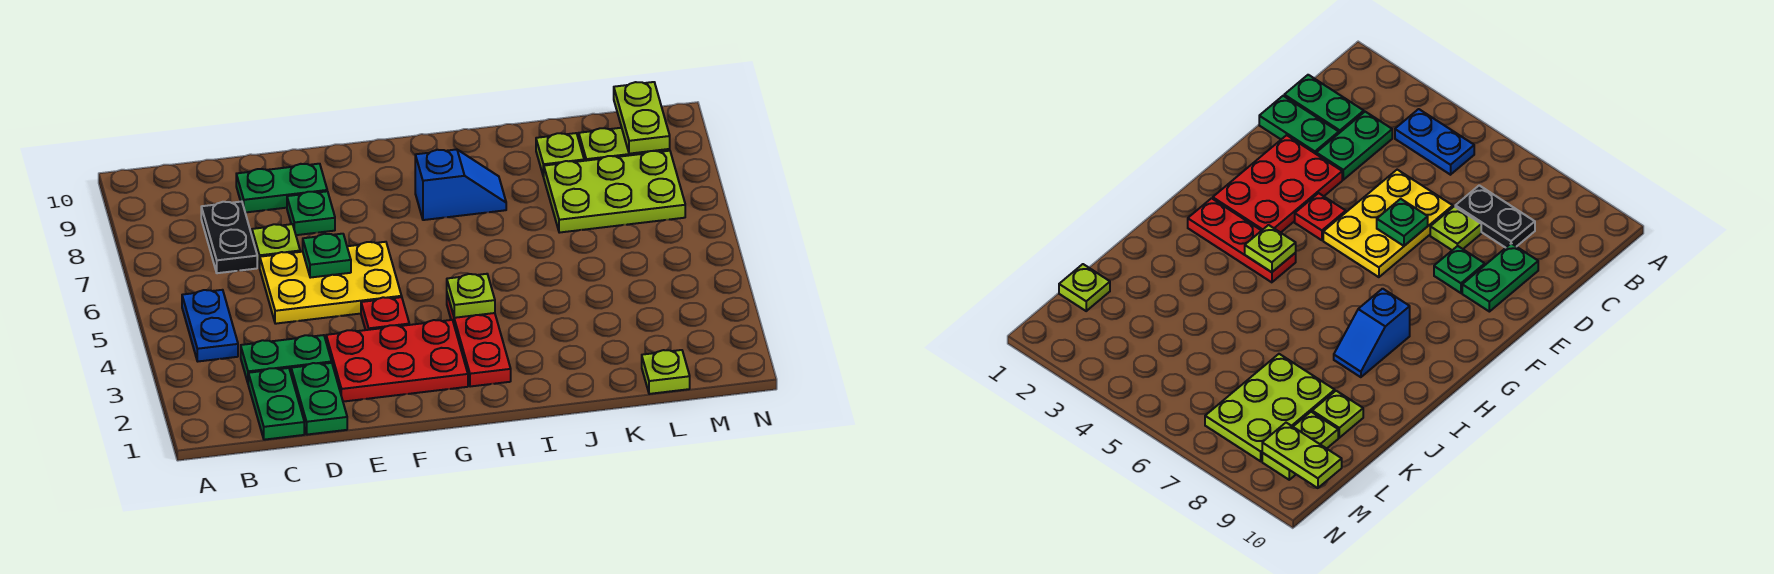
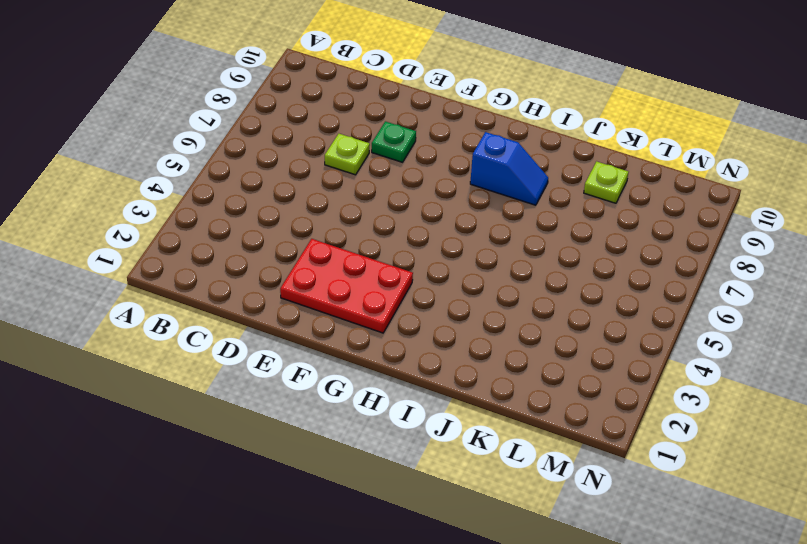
none -> blue plate B4:B5 level 1
none -> green plate C1:C2 level 1
none -> green plate C3:D3 level 1

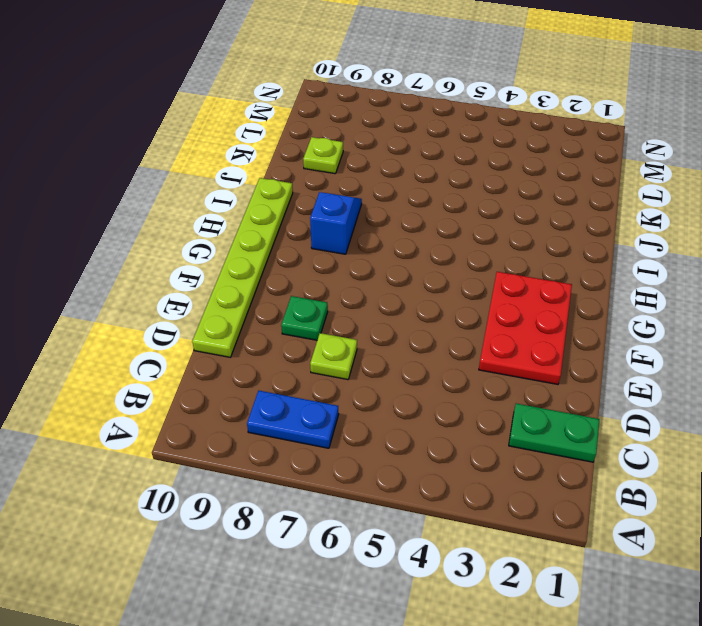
blue plate B7:B8 level 1 -> blue plate B4:B5 level 1
lime plate D10:I10 level 1 -> none
none -> green plate C3:D3 level 1
none -> black plate C7:C8 level 1
none -> green plate D1:D2 level 1

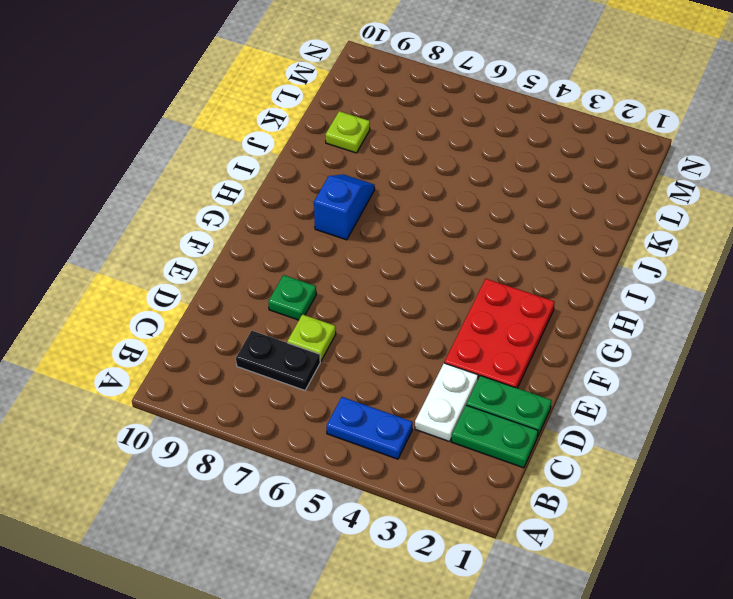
white plate C3:D3 level 1 -> green plate C3:D3 level 1
none -> yellow plate D5:F6 level 1
none -> green plate D9:E9 level 1
none -> red plate F4 level 1

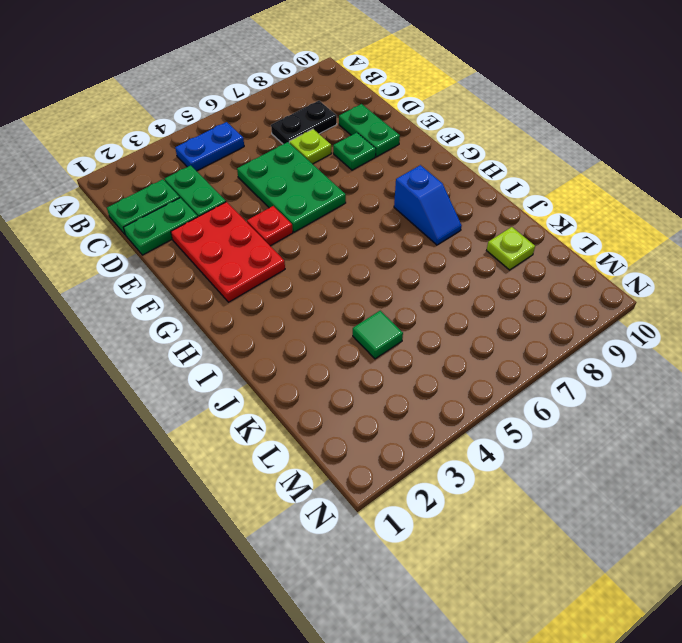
green plate D5:F6 level 1 -> yellow plate D5:F6 level 1
green tile K4 level 1 -> none
none -> red plate H2:H4 level 1
none -> lime plate K7:M8 level 1
none -> lime plate L1 level 1

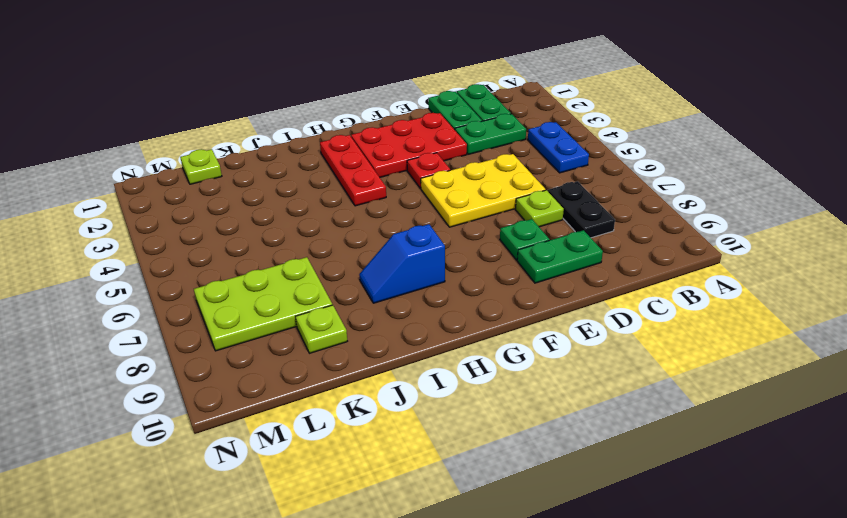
none -> lime plate L9:M9 level 1
none -> green plate E6 level 2
none -> lime plate H4 level 2

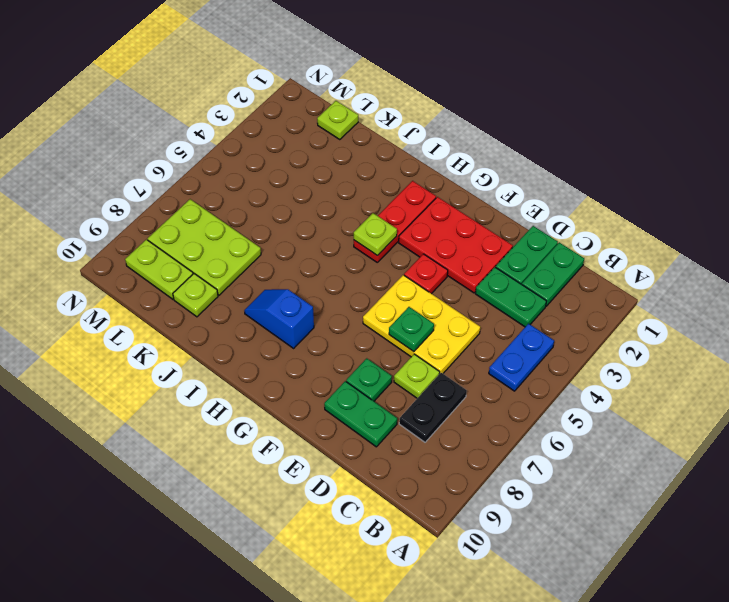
none -> lime plate M9:M10 level 2

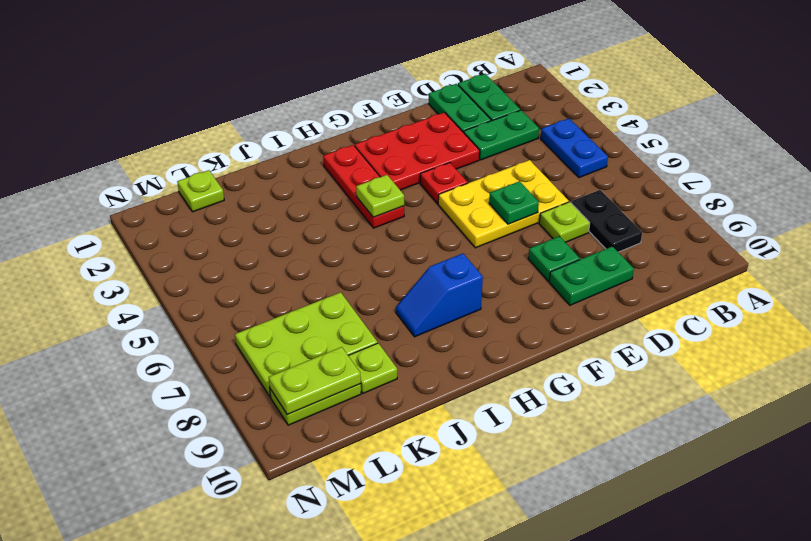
lime plate L9:M9 level 2 -> lime plate M9:M10 level 2

